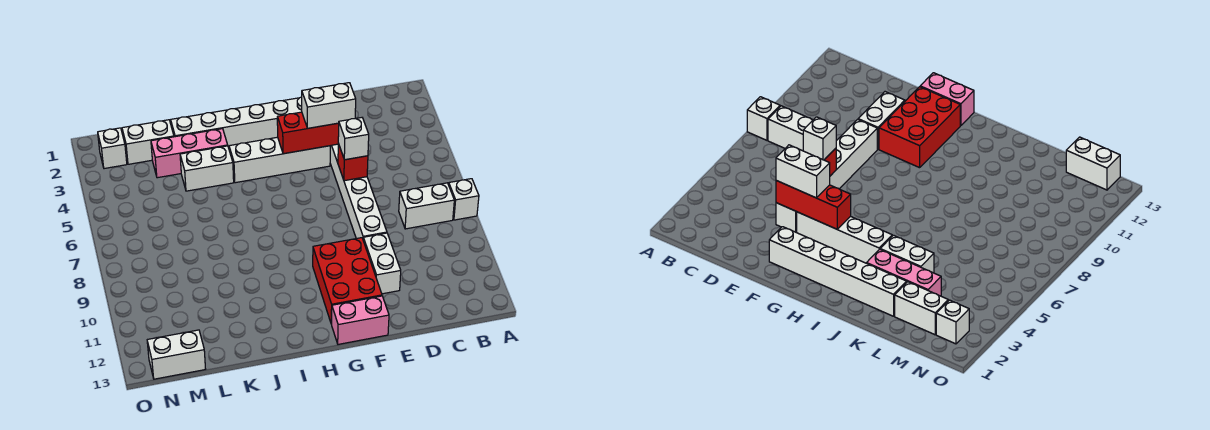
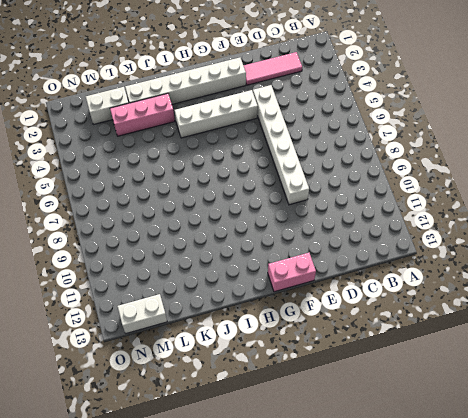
pink tile C2:E2 level 1 -> none
none -> white brick A8 level 1
none -> white brick B8:C8 level 1
none -> white brick E10:E11 level 1

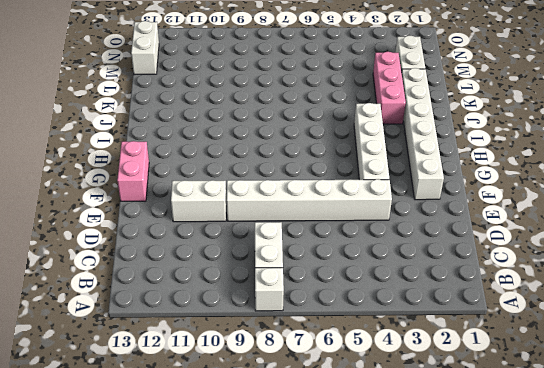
none -> red brick F10:G12 level 1
none -> white brick J4:K4 level 1
none -> white brick N2 level 1

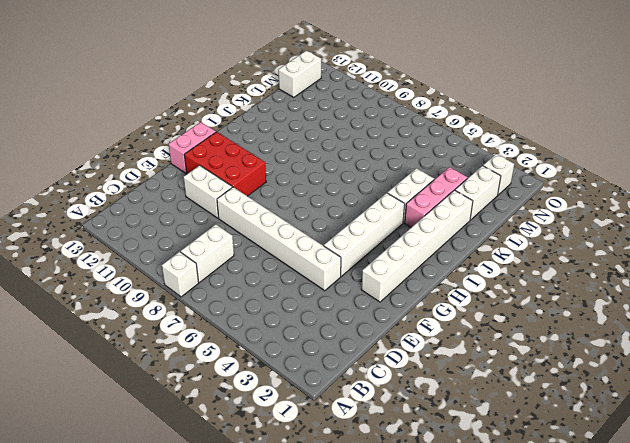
none -> red brick E4:G4 level 2
none -> red brick E6 level 2
none -> white brick E4:F4 level 3

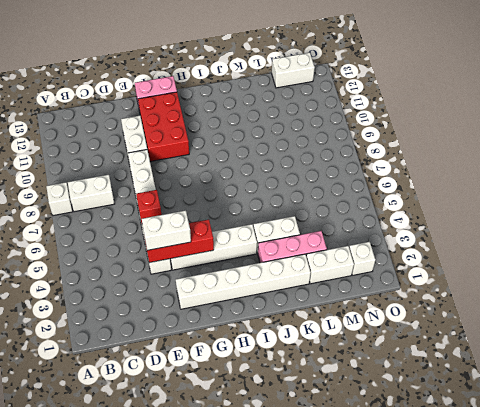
none -> white brick E6 level 3

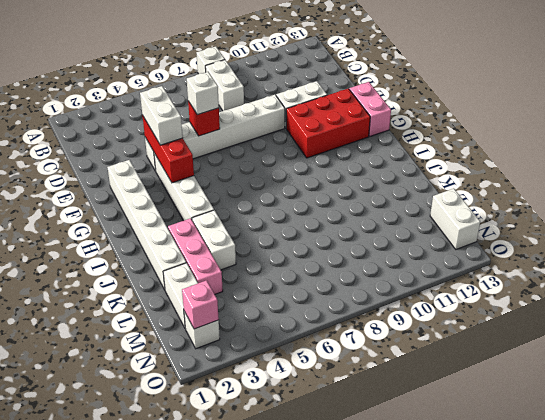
pink brick N2 level 2 -> none

